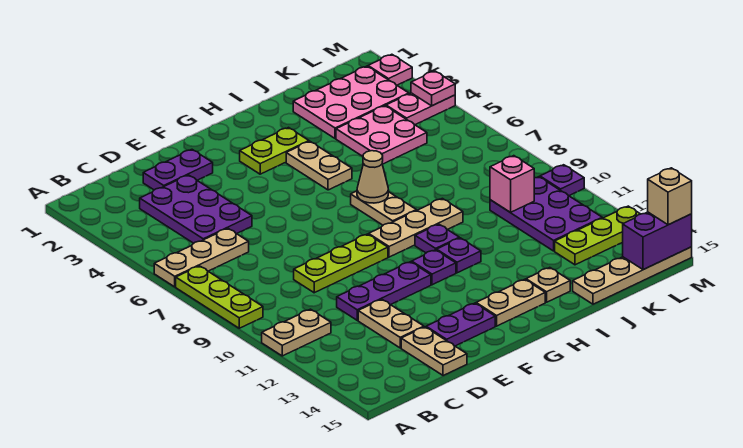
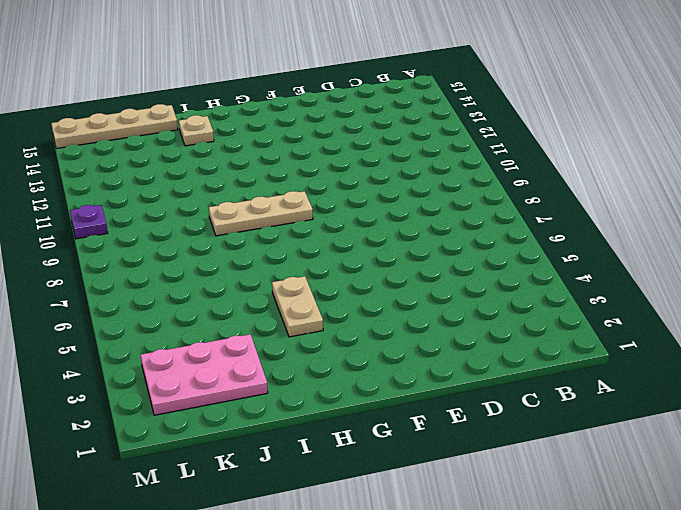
none -> tan plate A6:C6 level 1
none -> lime plate A7:A9 level 1
none -> tan plate A11:B11 level 1
none -> purple plate C3:D5 level 1

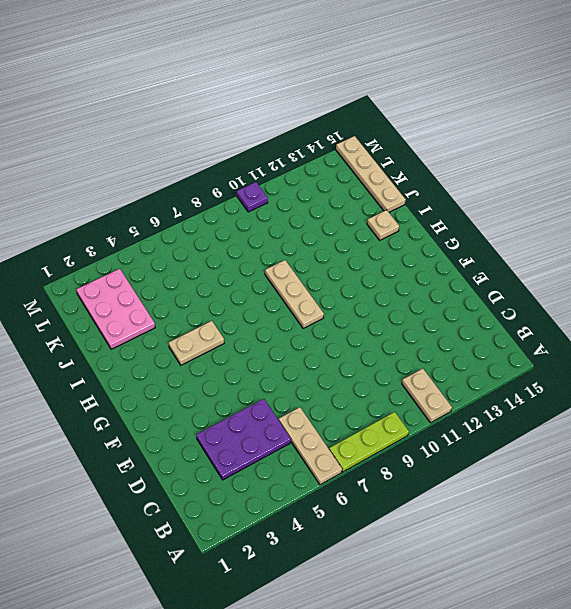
none -> purple plate D2:E2 level 1
none -> lime plate D9:F9 level 1
none -> purple plate D11:F11 level 1
none -> tan plate D12:D13 level 1

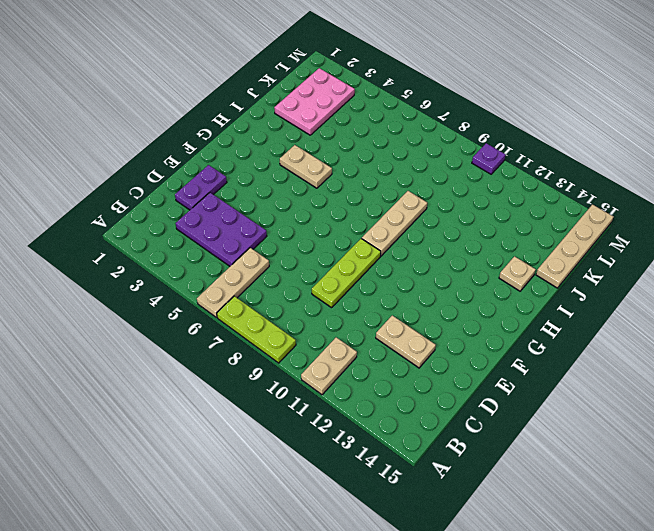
none -> purple plate D11:F11 level 1
none -> tan plate D14:D15 level 1
none -> purple plate E14:F14 level 1
none -> lime plate G3:H3 level 1

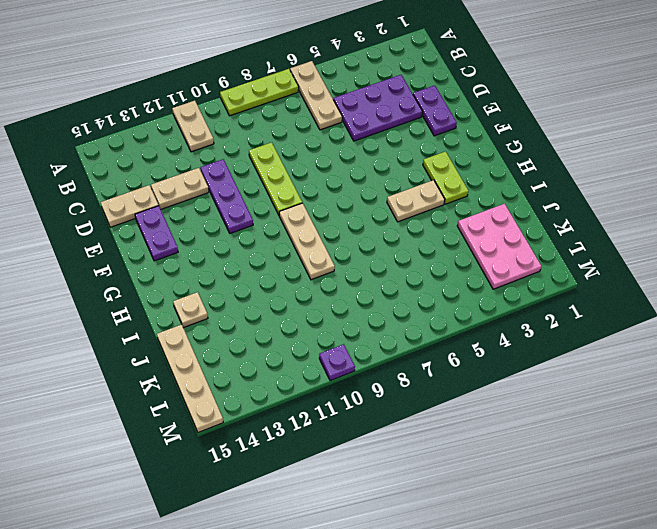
none -> purple plate G11 level 1
none -> tan plate G14:H14 level 1
none -> tan plate H7:H8 level 1
none -> purple plate H10 level 1

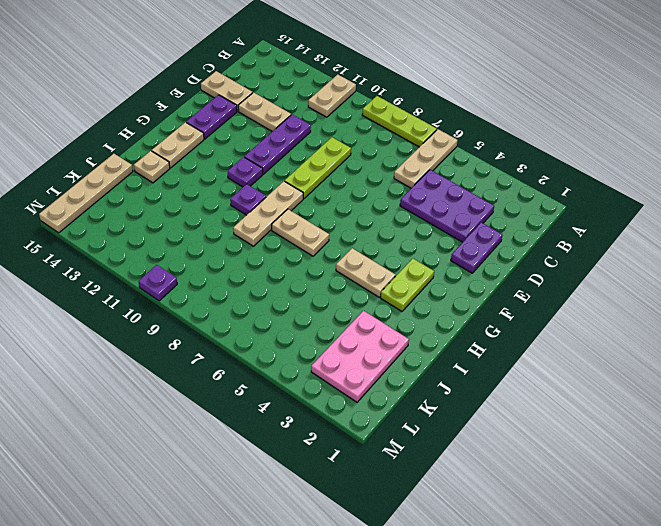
none -> purple plate H11 level 1
none -> pink plate J4:K5 level 1
none -> purple plate K10:L12 level 1
none -> lime plate K13:M13 level 1

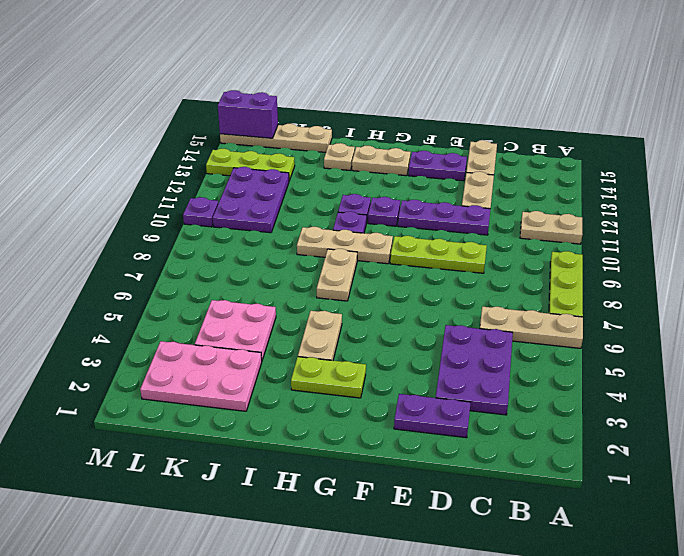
none -> pink plate L4:M4 level 1
none -> pink plate M2 level 1
none -> tan cone H7 level 2
none -> pink brick K10 level 2

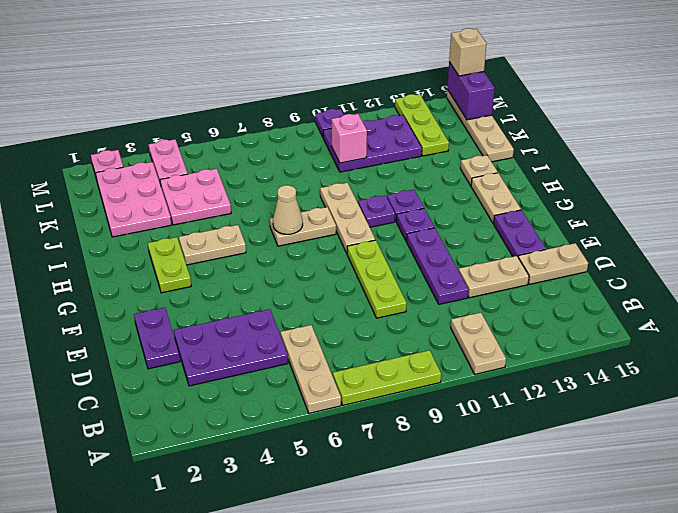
none -> pink plate M4 level 2

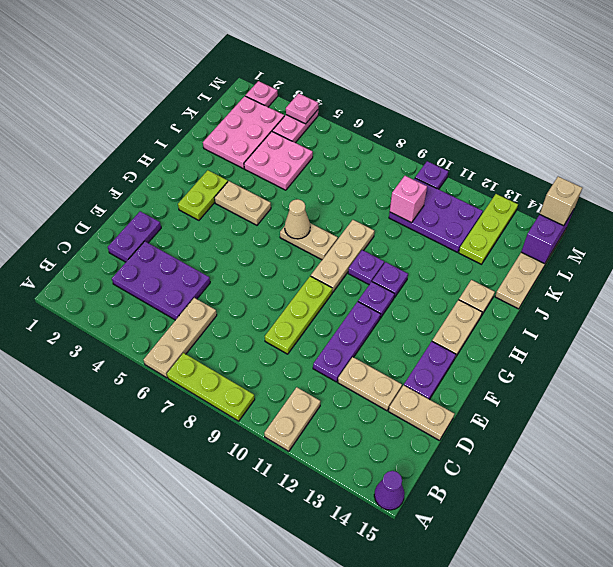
purple cone A15 level 1 -> none

